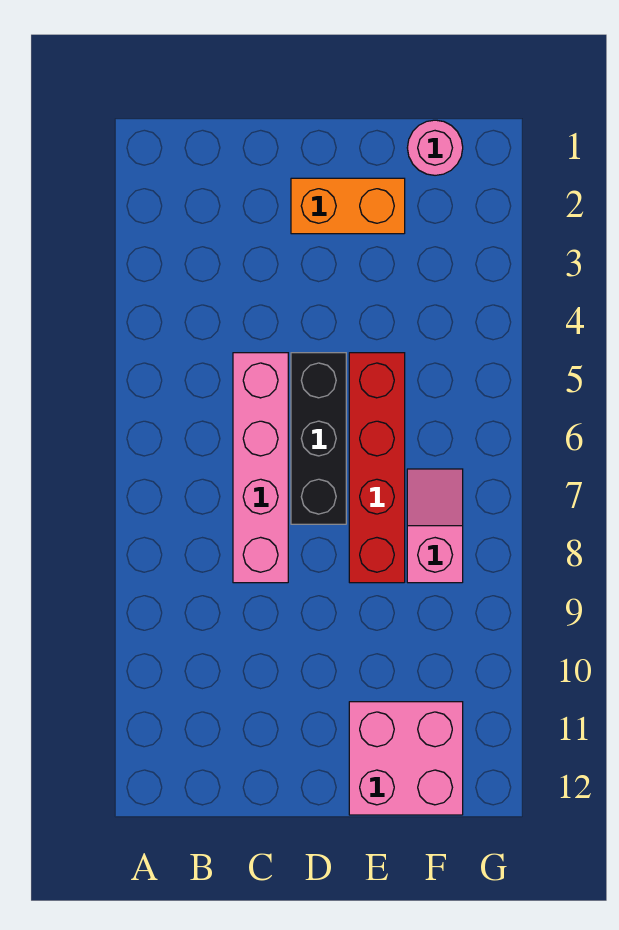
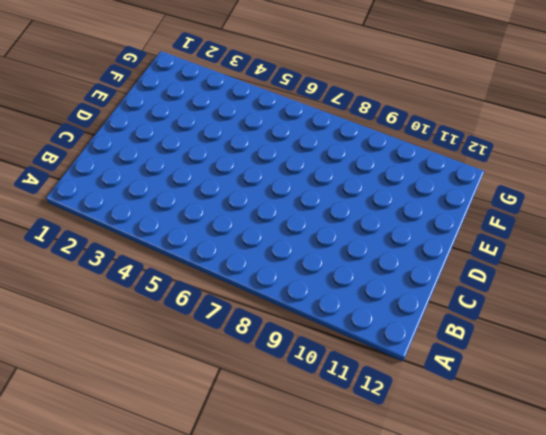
none -> pink brick C5:C8 level 1
none -> orange brick D2:E2 level 1

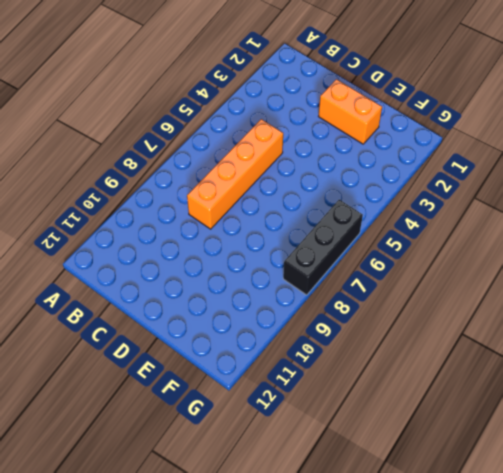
orange brick C5:C8 level 1 -> pink brick C5:C8 level 1
black brick G6:G8 level 1 -> black brick D5:D7 level 1
none -> red brick E5:E8 level 1
none -> pink brick E11:F12 level 1

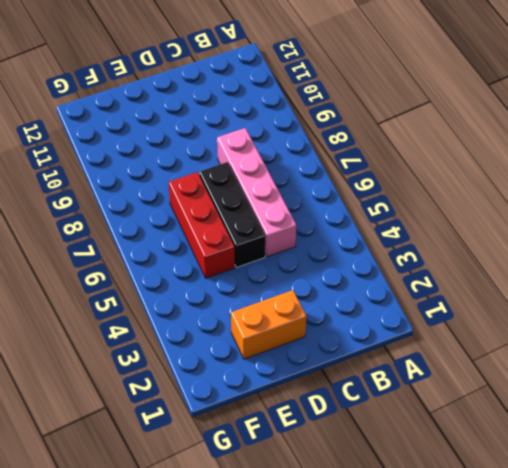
red brick E5:E7 level 1 -> red brick E5:E8 level 1
none -> pink brick E11:F12 level 1
none -> pink round brick F1 level 1

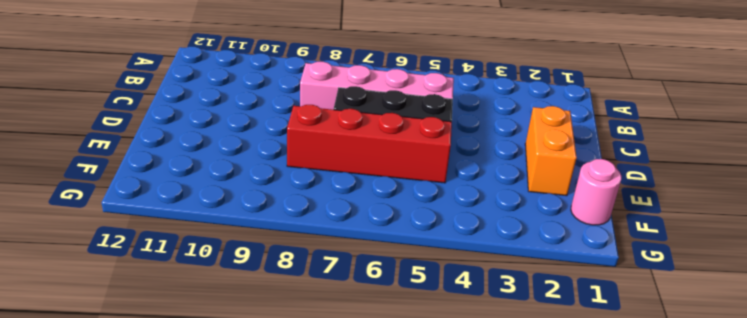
none -> pink brick E11:F12 level 1
none -> pink slope F7:F8 level 1 top 8

